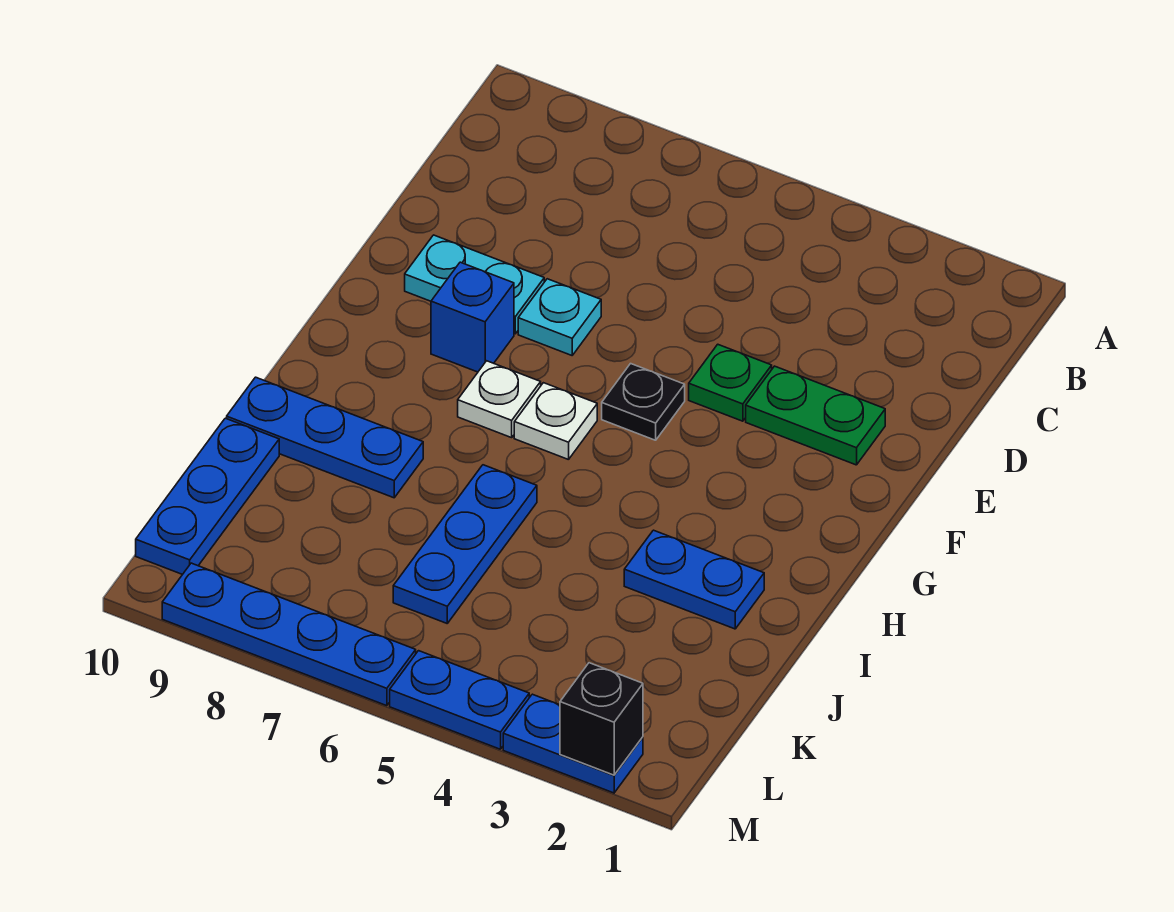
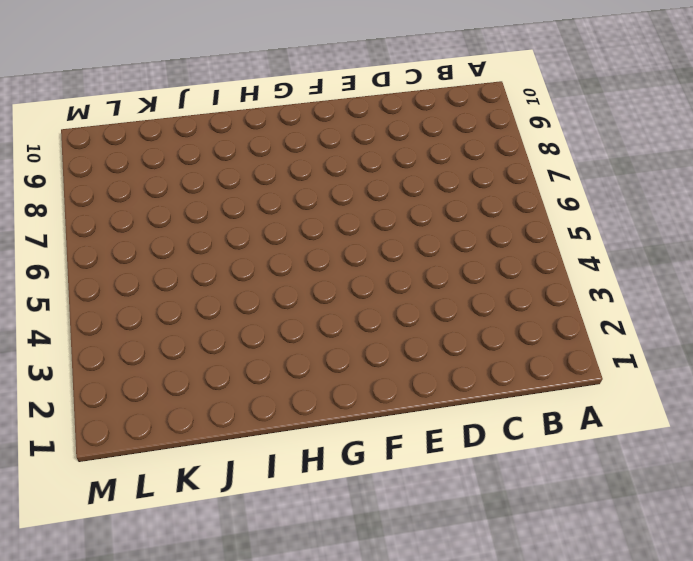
none -> green plate E2:E3 level 1
none -> green plate E4 level 1
none -> cyan plate E7 level 1

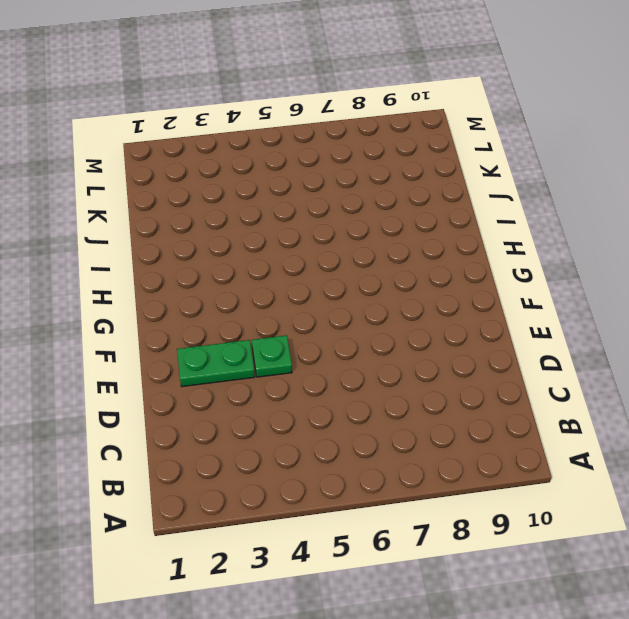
none -> cyan plate E7 level 1
none -> cyan plate E8:E9 level 1
none -> black plate F5 level 1

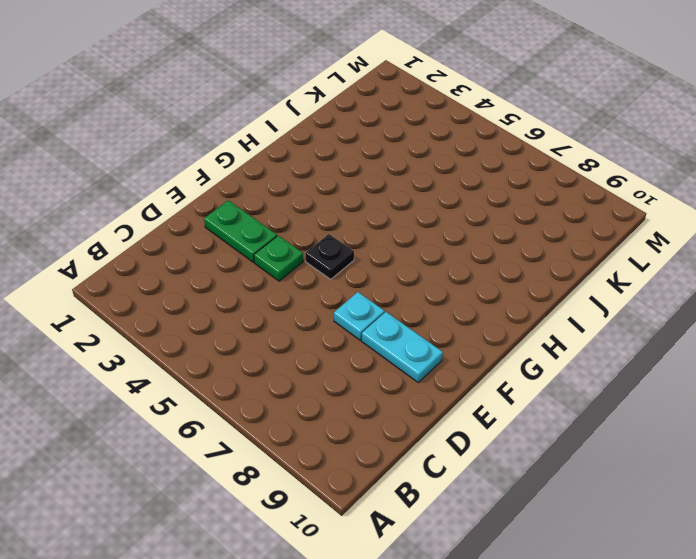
none -> blue brick F8 level 1
none -> white plate G6 level 1
none -> white plate G7 level 1

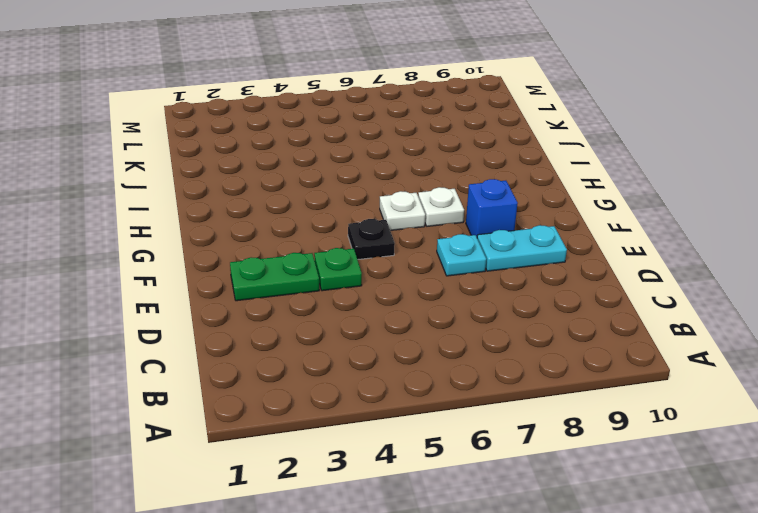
none -> blue plate I2:I3 level 1
none -> blue plate I6:K6 level 1
none -> blue plate I8:I10 level 1

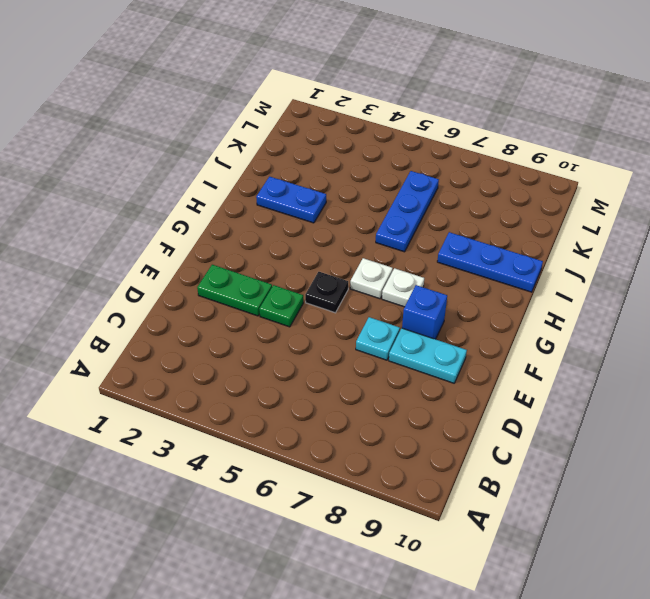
none -> blue plate J10:L10 level 1
none -> blue plate M2:M3 level 1
none -> blue plate M4:M5 level 1

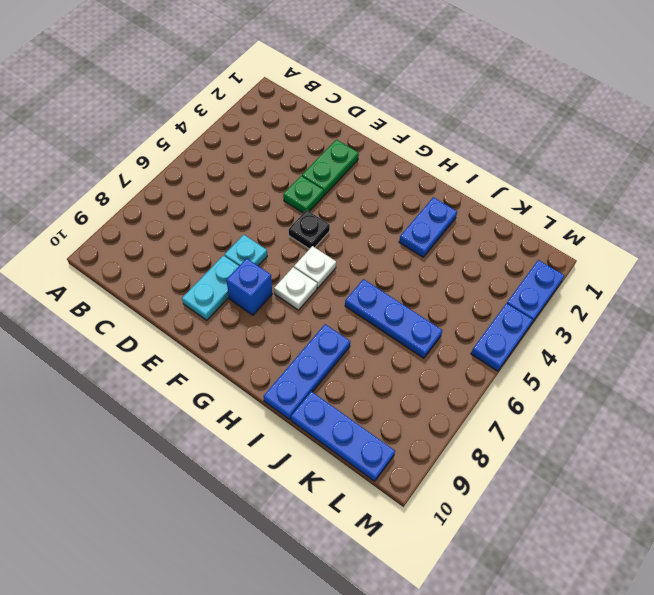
none -> blue plate M6:M9 level 1
none -> black brick M2 level 2

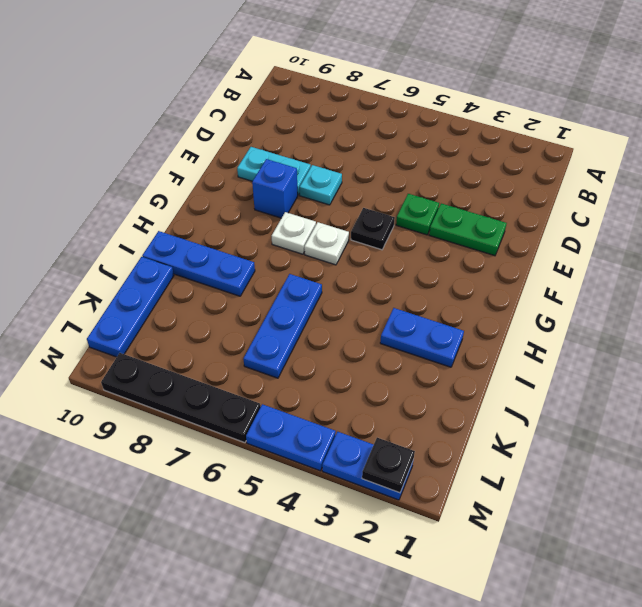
black plate M2 level 2 -> black brick M2 level 2
black plate M6:M9 level 1 -> blue plate M6:M9 level 1

